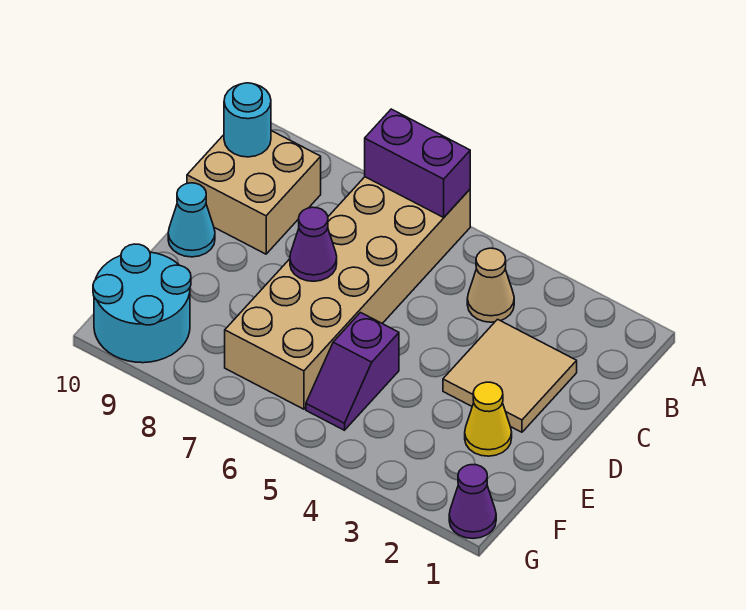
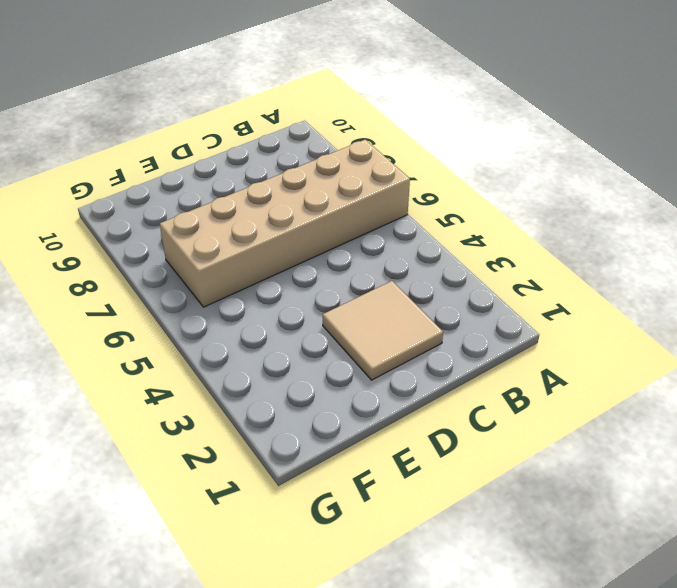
none -> tan cone B4 level 1
none -> tan brick B9:C10 level 1
none -> cyan cone D10 level 1

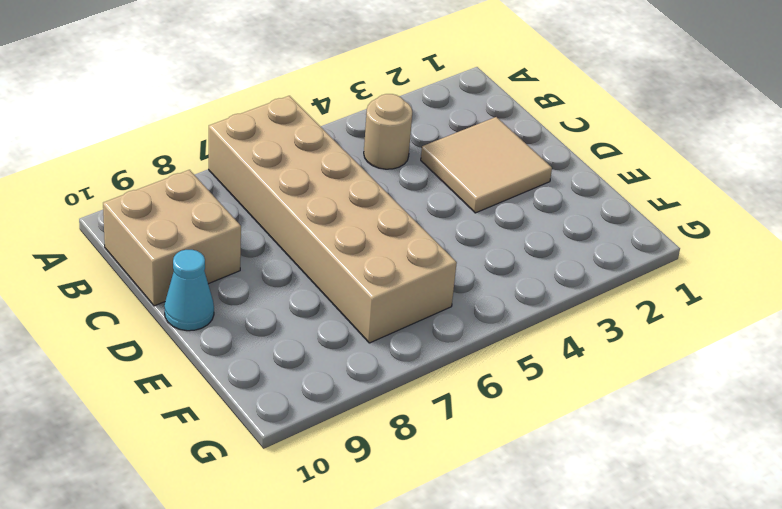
tan round brick B4 level 1 -> tan cone B4 level 1
none -> yellow cone E2 level 1
none -> purple slope E5:F5 level 1 top E
none -> cyan round brick F9:G10 level 1

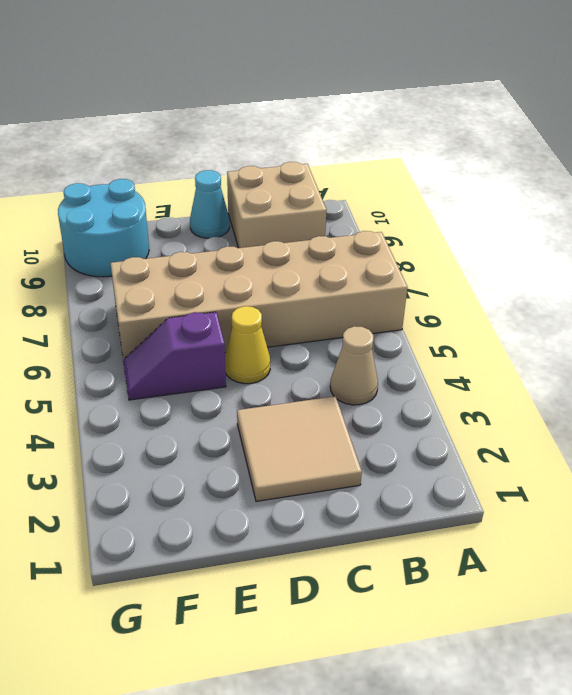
yellow cone D5 level 1 -> yellow cone E2 level 1
none -> purple cone G1 level 1
none -> purple brick A6:A7 level 2
none -> cyan round brick B10 level 2

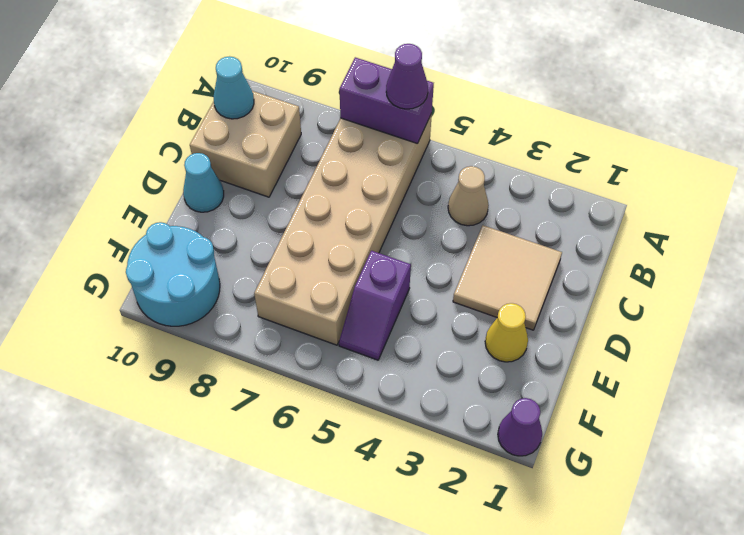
purple cone A6 level 3 -> purple cone D7 level 2
cyan cone B10 level 2 -> cyan round brick B10 level 2

